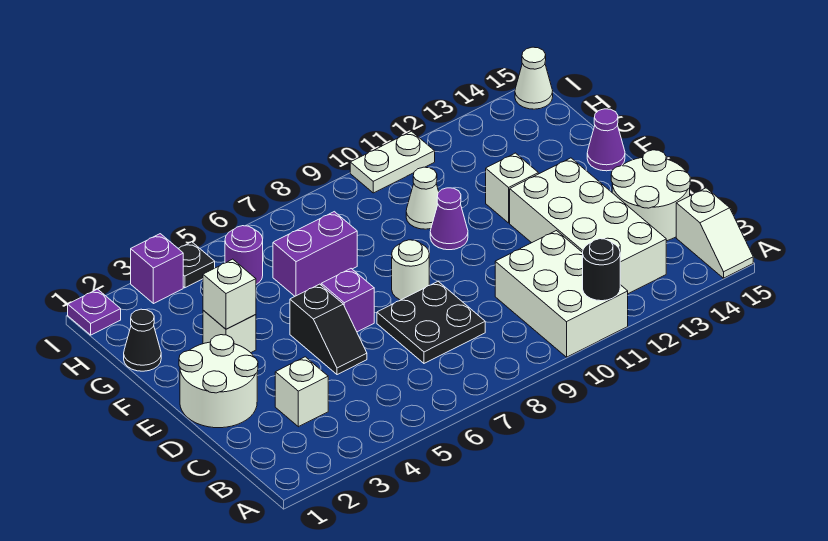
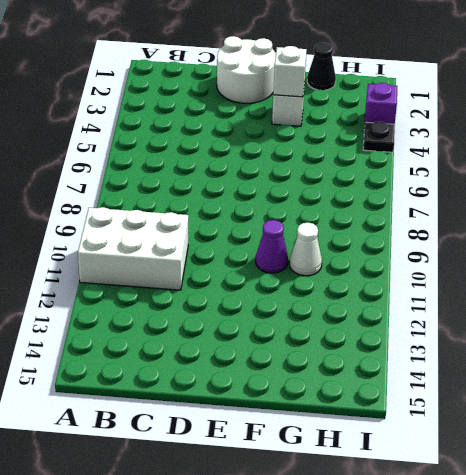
none -> white slope A15:B15 level 1 top B
none -> white brick B12:E13 level 1
none -> white brick C3 level 1

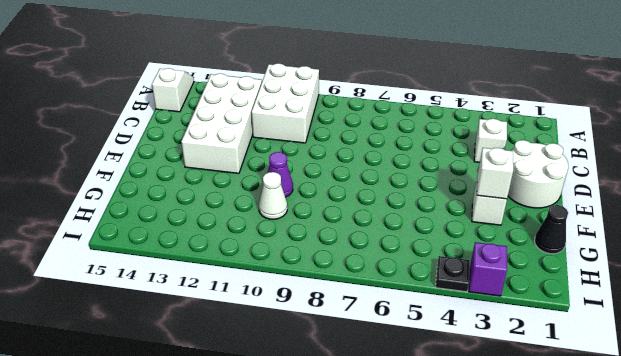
none -> black plate C7:D8 level 1
none -> white round brick C14:D15 level 1
none -> black slope D5:E5 level 1 top E

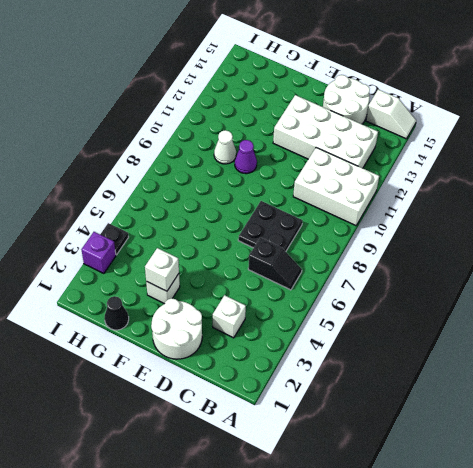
black slope B6:C6 level 1 top C -> black slope D5:E5 level 1 top E
none -> purple brick E6 level 1
none -> white round brick E8 level 1
none -> white brick F12 level 1

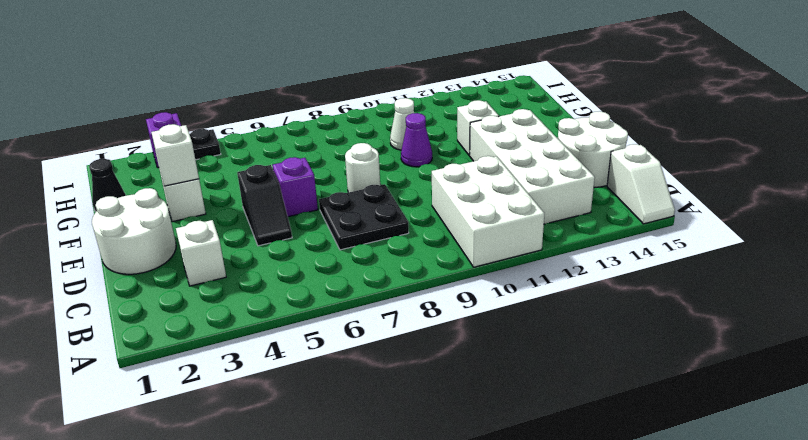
none -> purple cone F15 level 1
none -> purple brick G6:G7 level 1
none -> purple round brick H5 level 1

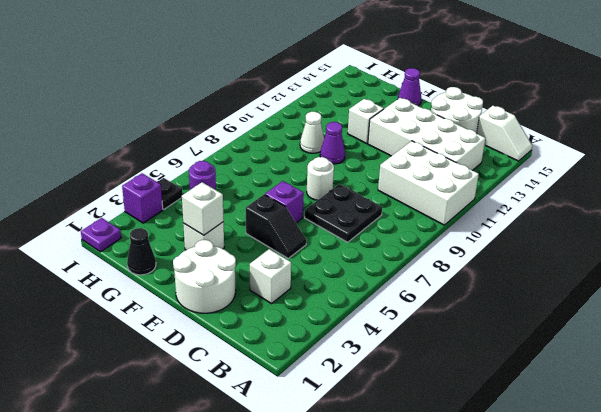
none -> purple brick G6:G7 level 1
none -> white plate I10:I11 level 1
none -> white cone I15 level 1

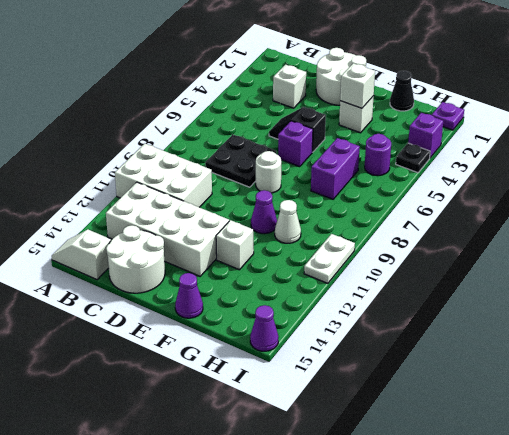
purple cone I15 level 1 -> white cone I15 level 1
none -> black round brick A11 level 2

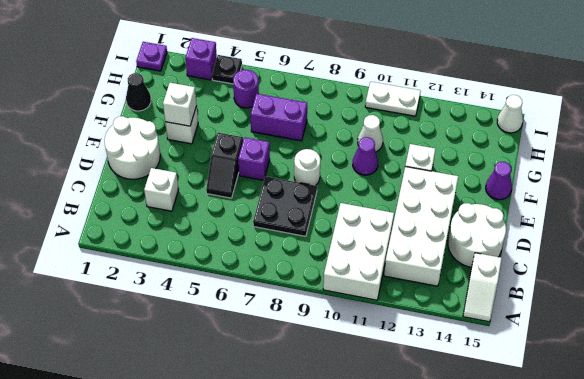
none -> black round brick A11 level 2

